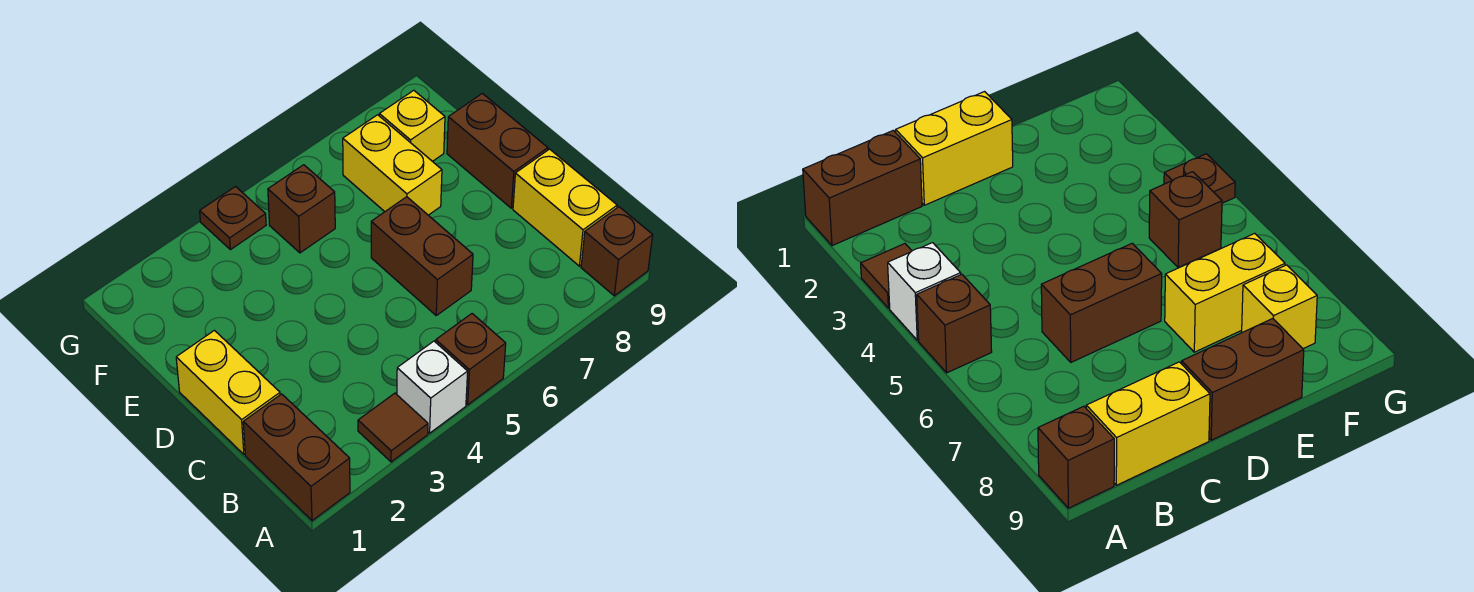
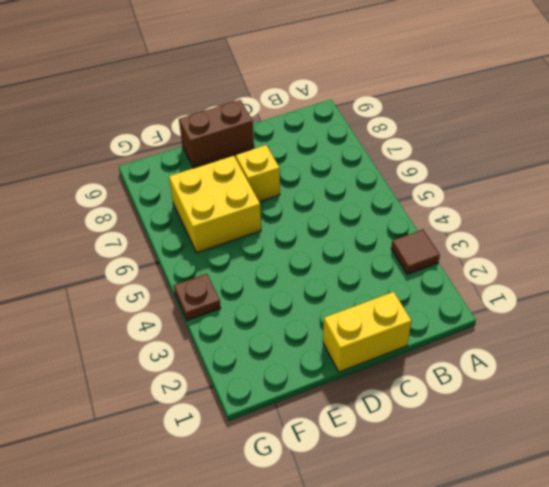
yellow brick D7 level 1 -> yellow brick F8 level 1
yellow brick E6:F7 level 1 -> yellow brick E7:F7 level 1
none -> brown brick A1:B1 level 1
none -> white brick A4 level 1
none -> brown brick A5 level 1

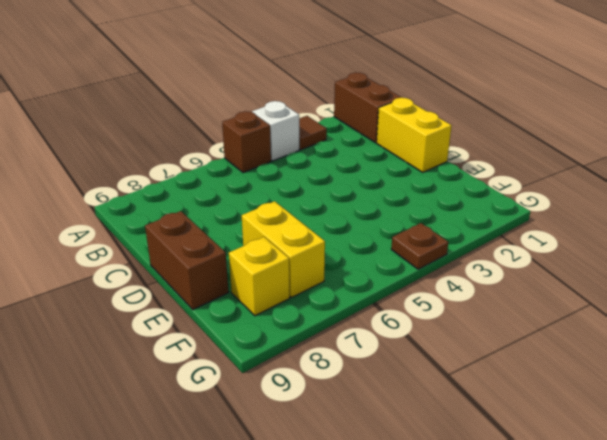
none -> brown brick A9 level 1
none -> yellow brick B9:C9 level 1
none -> brown brick C6:D6 level 1

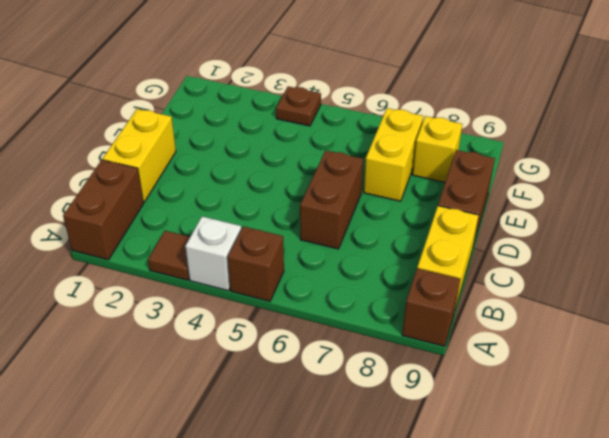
none -> brown brick F5 level 1

